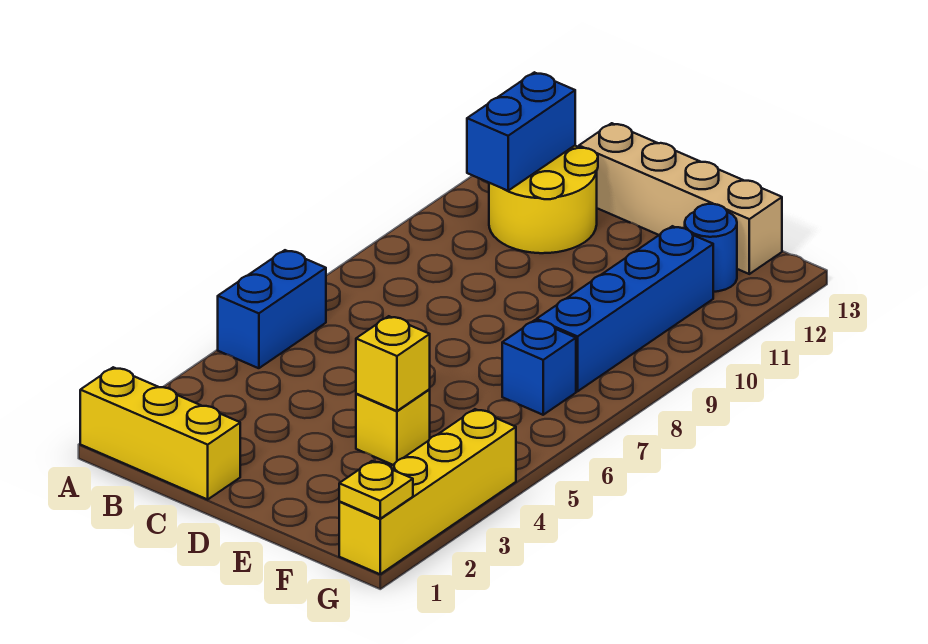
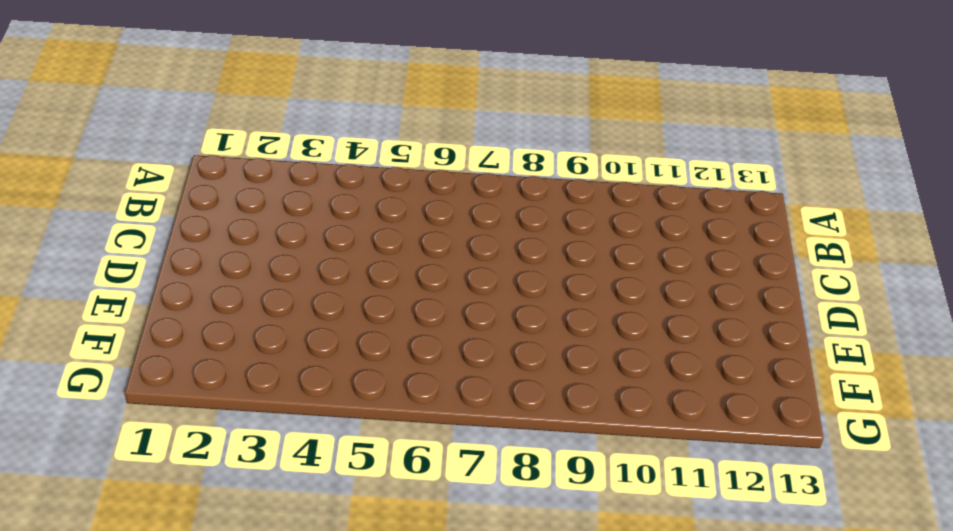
none -> yellow brick A1:C1 level 1
none -> blue brick A5:A6 level 1
none -> yellow round brick B11:C12 level 1

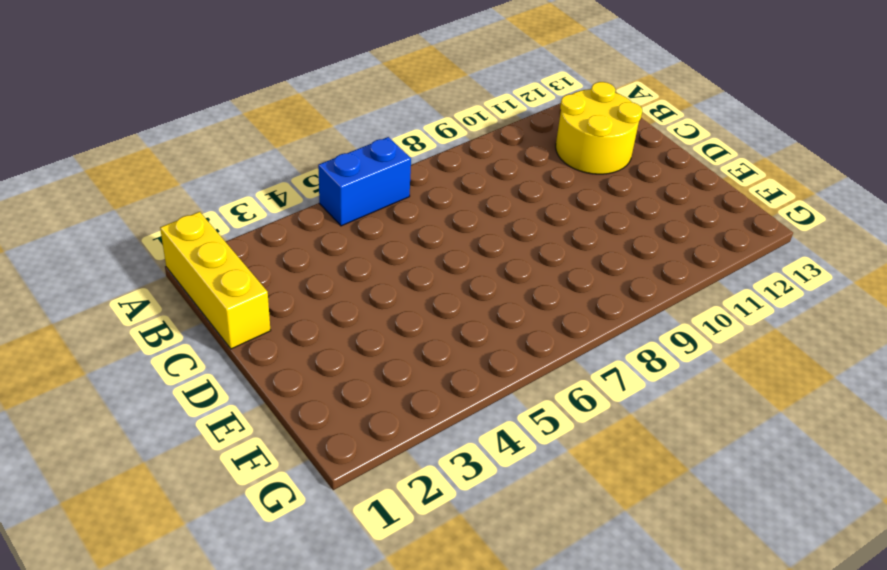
none -> tan brick C13:F13 level 1
none -> yellow brick E4 level 1
none -> blue brick F7 level 1

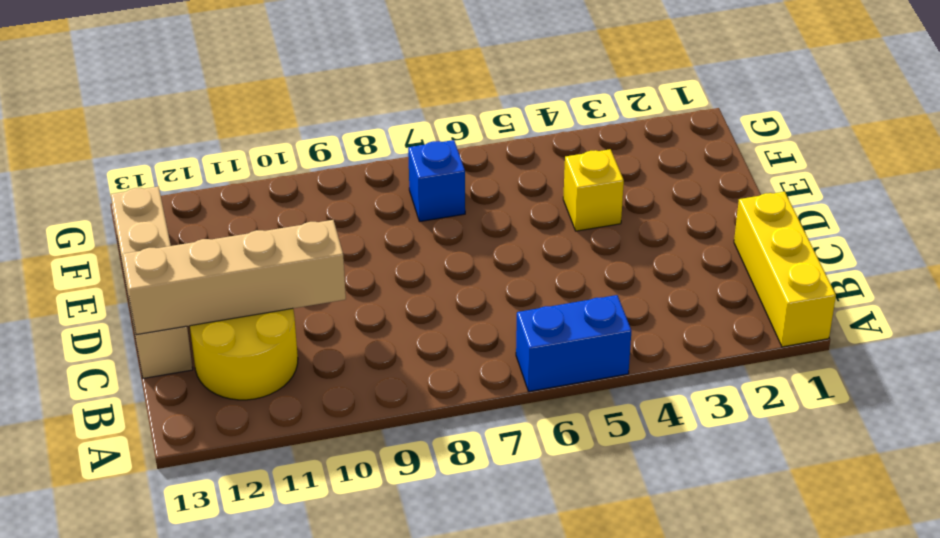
tan brick C10:C13 level 2 -> none
none -> blue brick F8:F11 level 1
none -> blue round brick F12 level 1
none -> yellow brick G1:G4 level 1

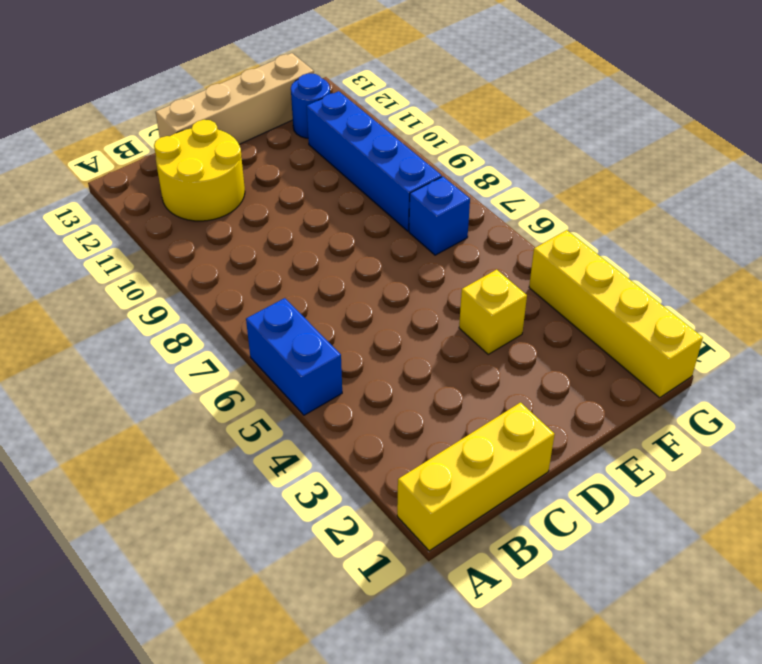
none -> blue brick B11:B12 level 2
none -> yellow brick E4 level 2
none -> yellow plate G1 level 2

